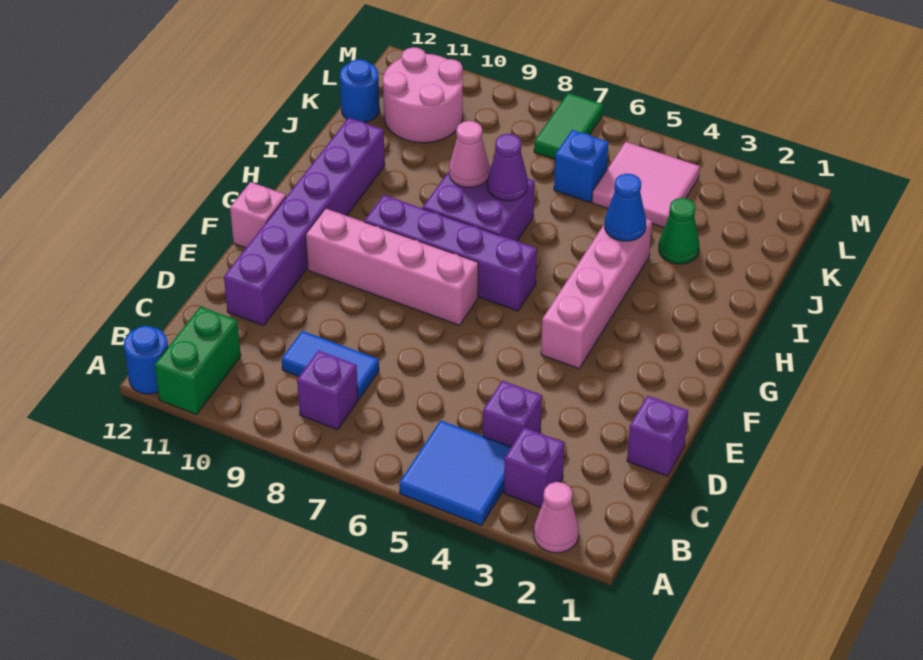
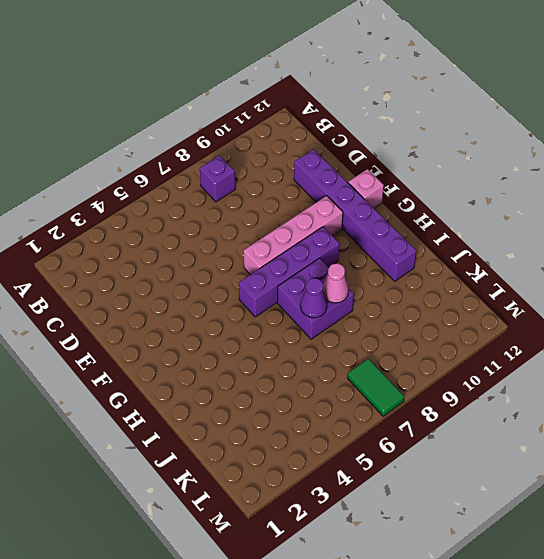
none -> pink cone A2 level 1
none -> blue tile A4:B5 level 1
none -> green brick A11:B11 level 1

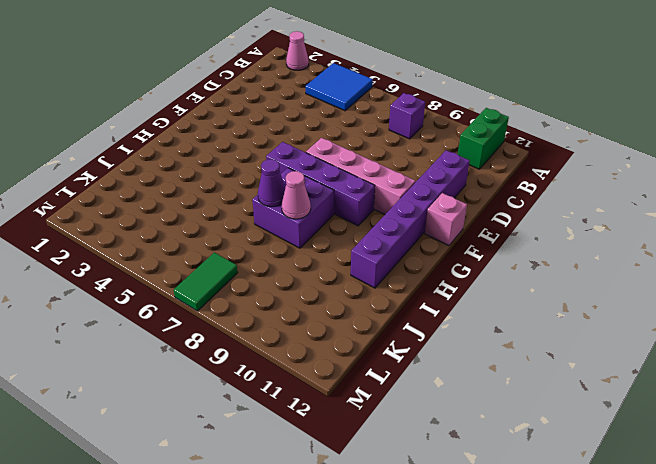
none -> blue round brick A12 level 1
none -> purple brick B3 level 1
none -> purple brick C4 level 1

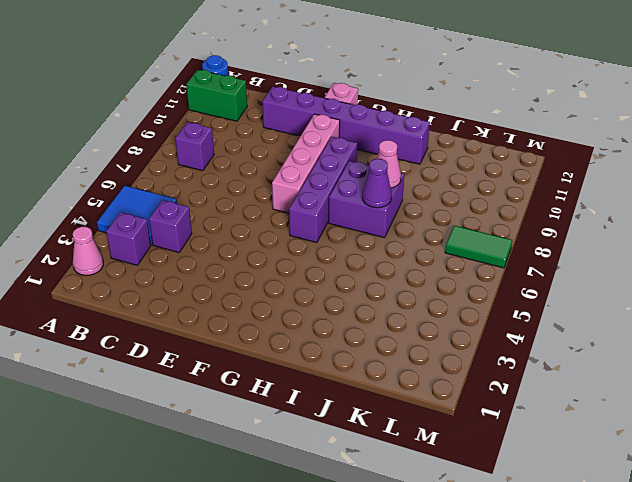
none -> blue tile C8:C9 level 1
none -> purple brick D1 level 1
none -> pink brick F4:I4 level 1

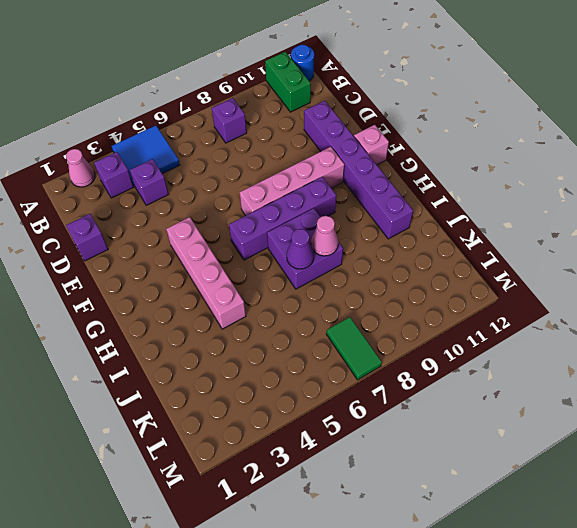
none -> blue tile C8:C9 level 1
none -> green cone J3 level 1
none -> pink tile K4:L5 level 1

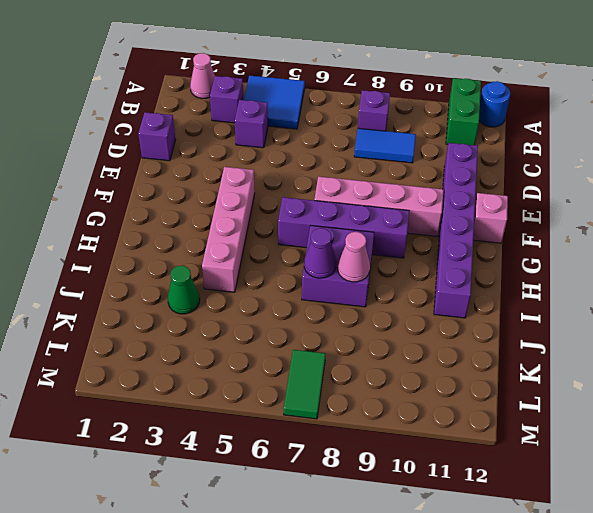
none -> pink tile K4:L5 level 1
none -> blue brick K6 level 1
none -> pink round brick K10:L11 level 1

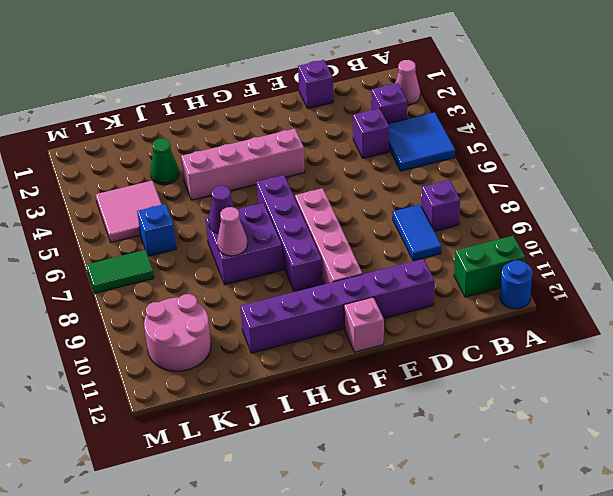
none -> blue round brick K12 level 1
none -> blue cone I4 level 2

